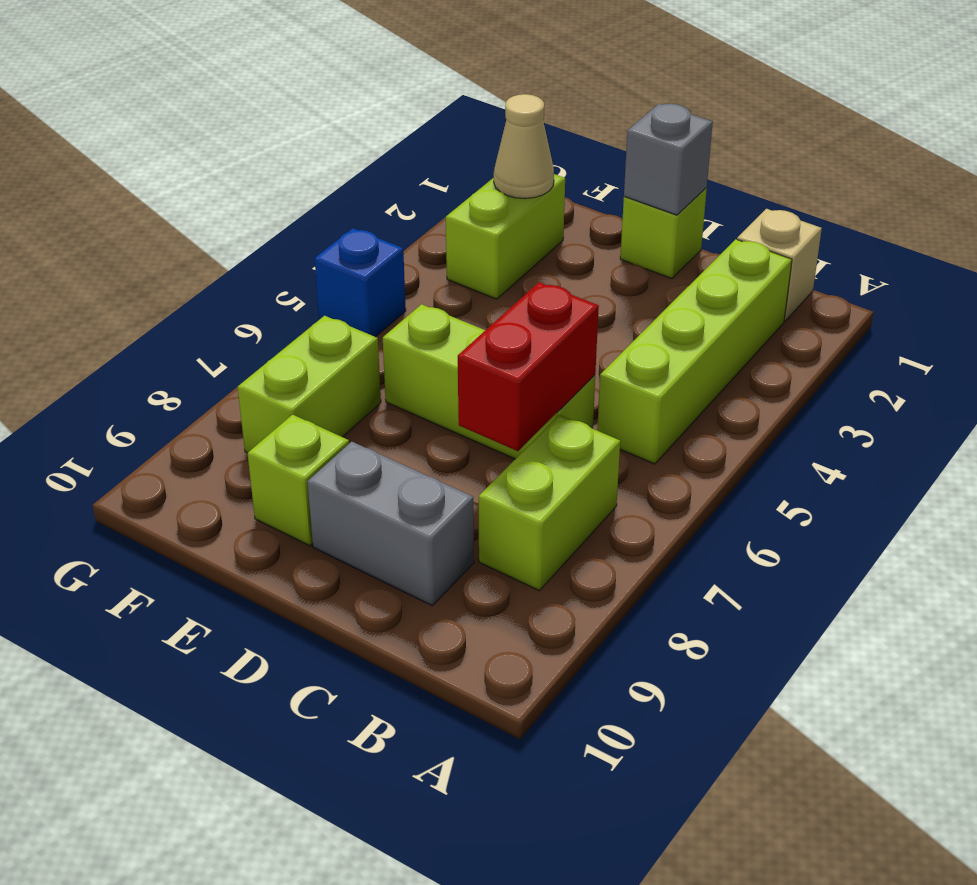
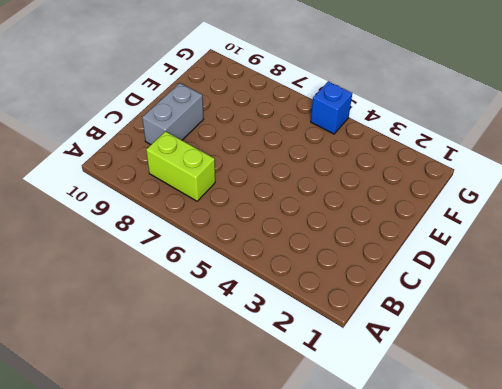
none -> tan brick B1 level 1
none -> lime brick B2:B5 level 1
none -> lime brick C6:E6 level 1

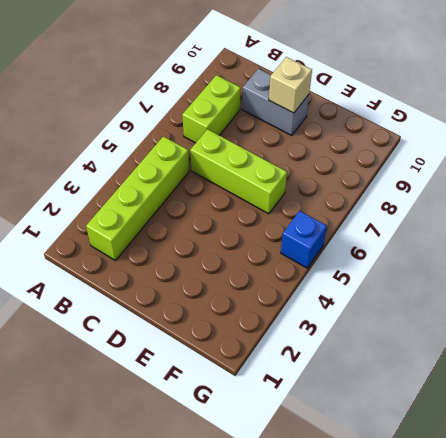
tan brick D9 level 2 -> tan brick B1 level 1
none -> lime brick D1 level 1
none -> lime brick E9 level 1
none -> lime brick F2:F3 level 1

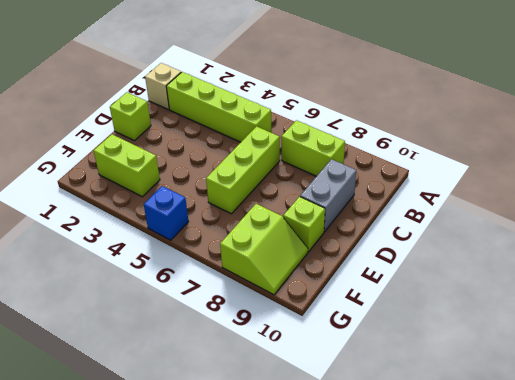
lime slope F8:G9 level 1 top 8 -> lime brick F7:F8 level 1
none -> red brick C6:C7 level 2
none -> grey brick D1 level 2
none -> tan cone F2 level 2

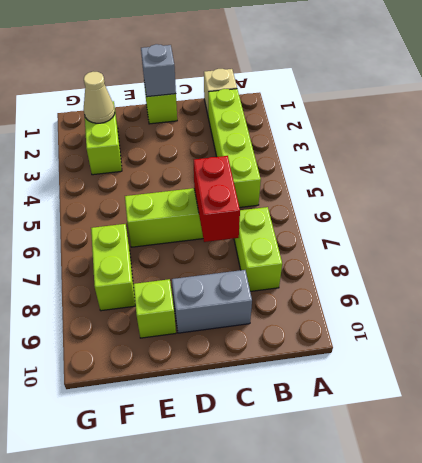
none -> blue brick G5 level 1

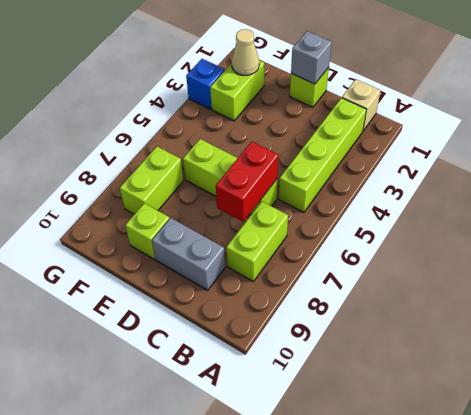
blue brick G3 level 1 -> blue brick G5 level 1

